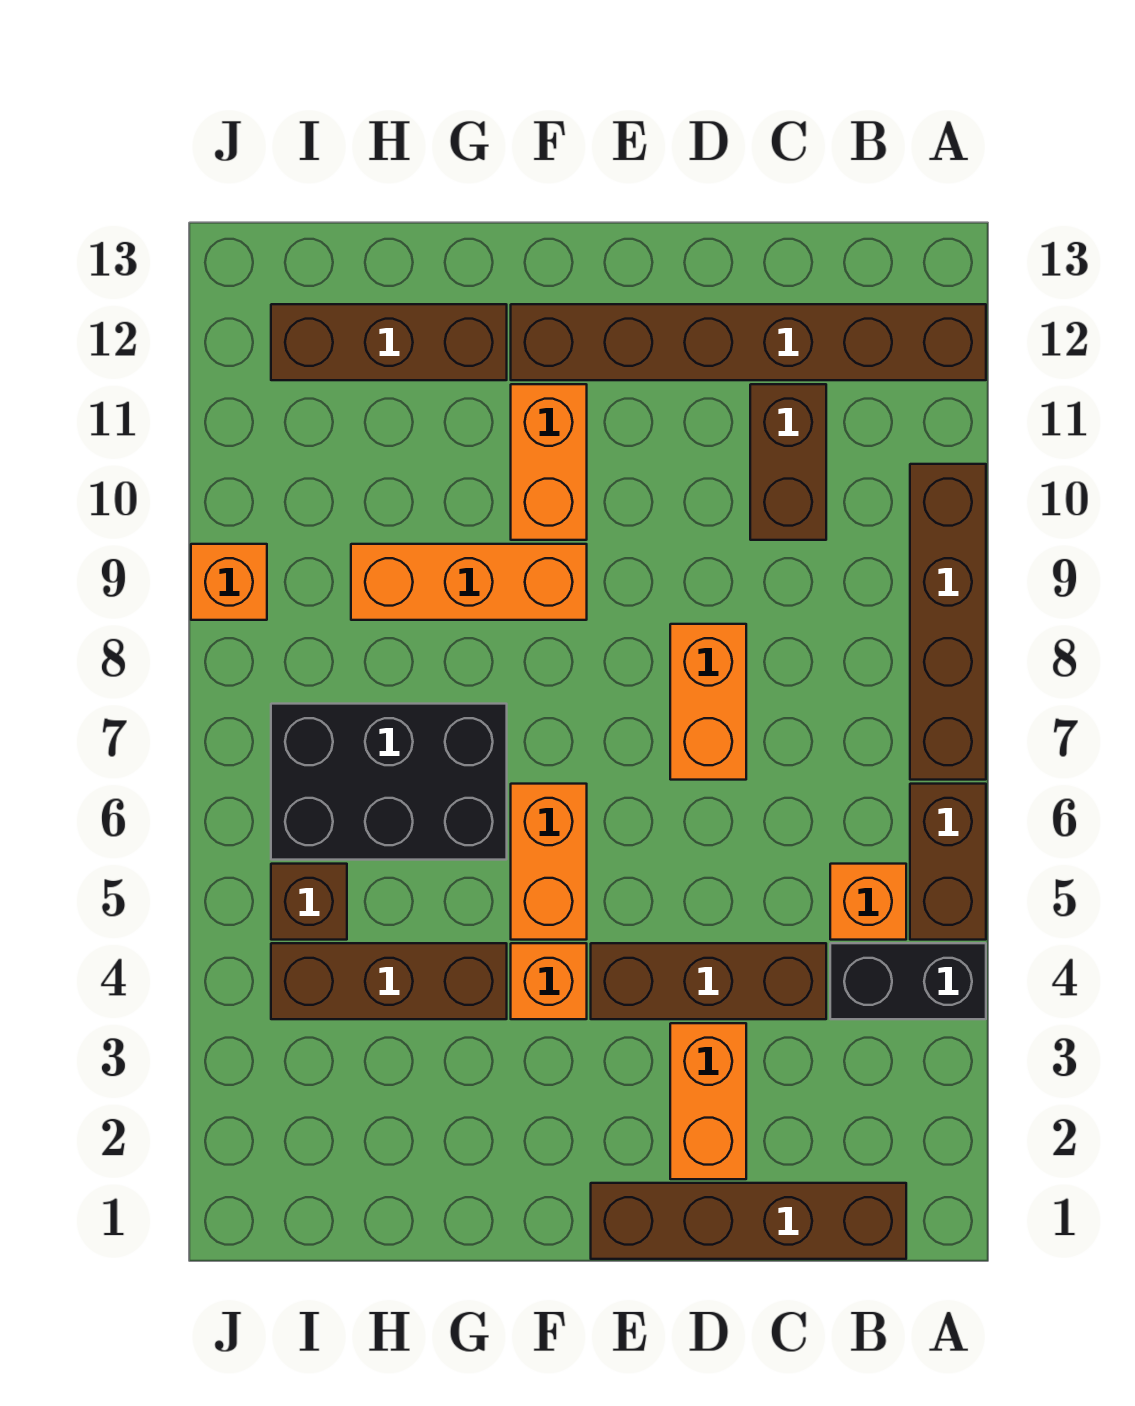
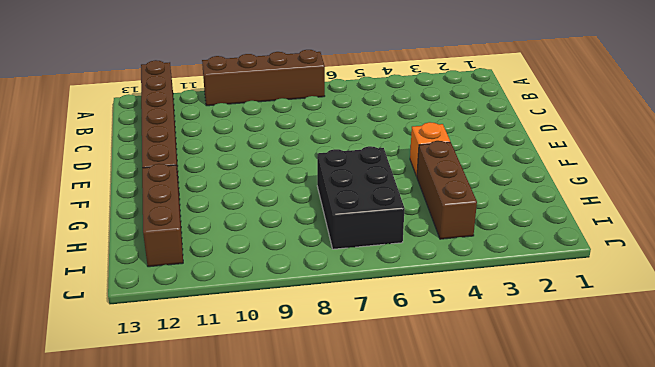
none -> black brick A4:B4 level 1
none -> brown brick A5:A6 level 1
none -> brown brick B1:E1 level 1

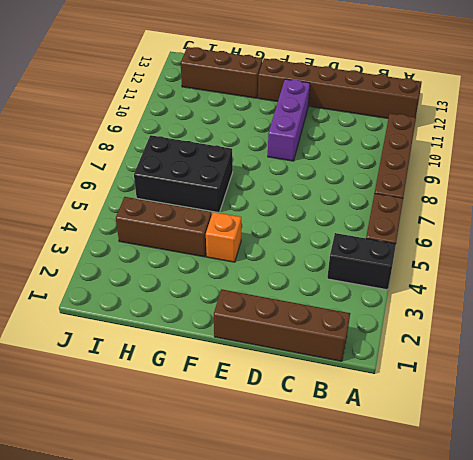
purple brick E9:E11 level 1 -> none
none -> orange brick B5 level 1
none -> brown brick C4:E4 level 1
none -> brown brick C10:C11 level 1

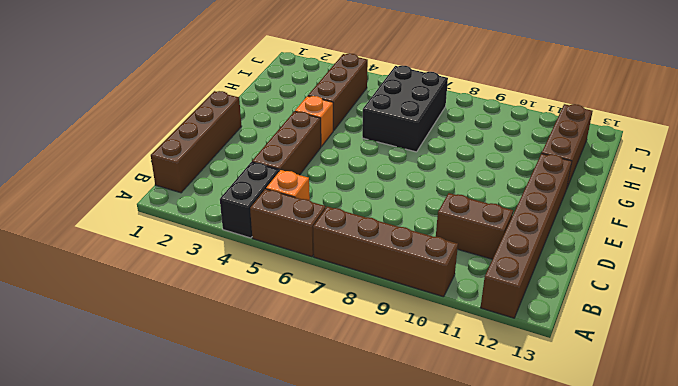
none -> orange brick D2:D3 level 1
none -> orange brick D7:D8 level 1
none -> orange brick F5:F6 level 1

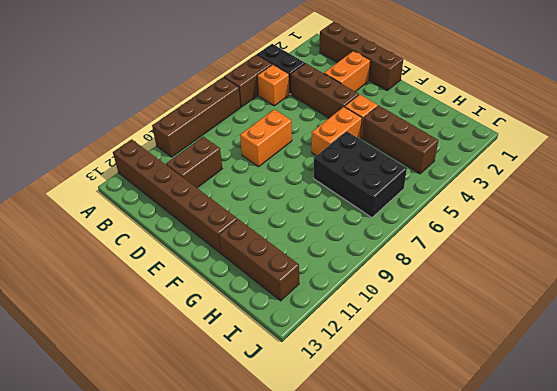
none -> orange brick F9:H9 level 1
none -> orange brick F10:F11 level 1
none -> brown brick I5 level 1

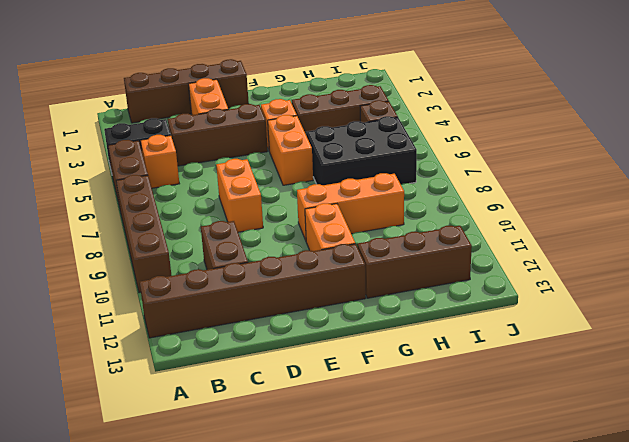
none -> orange brick J9 level 1

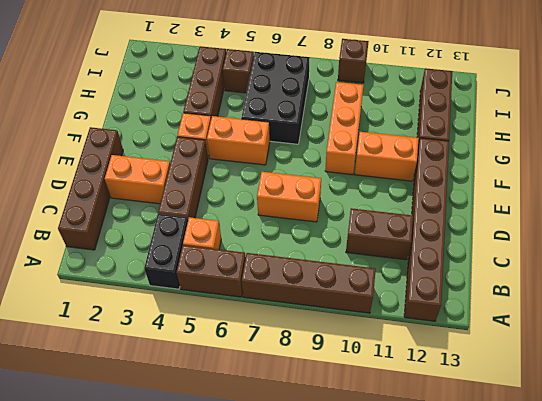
brown brick J9 level 1 -> orange brick J9 level 1

